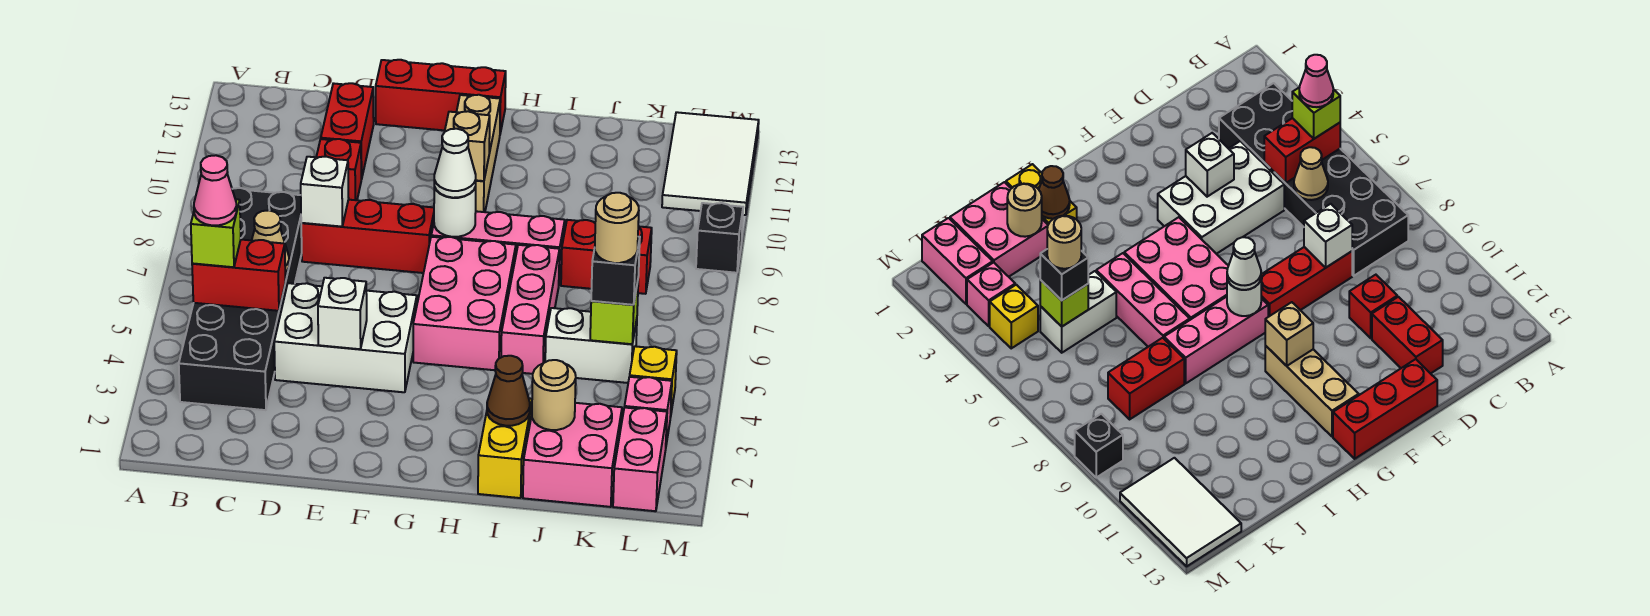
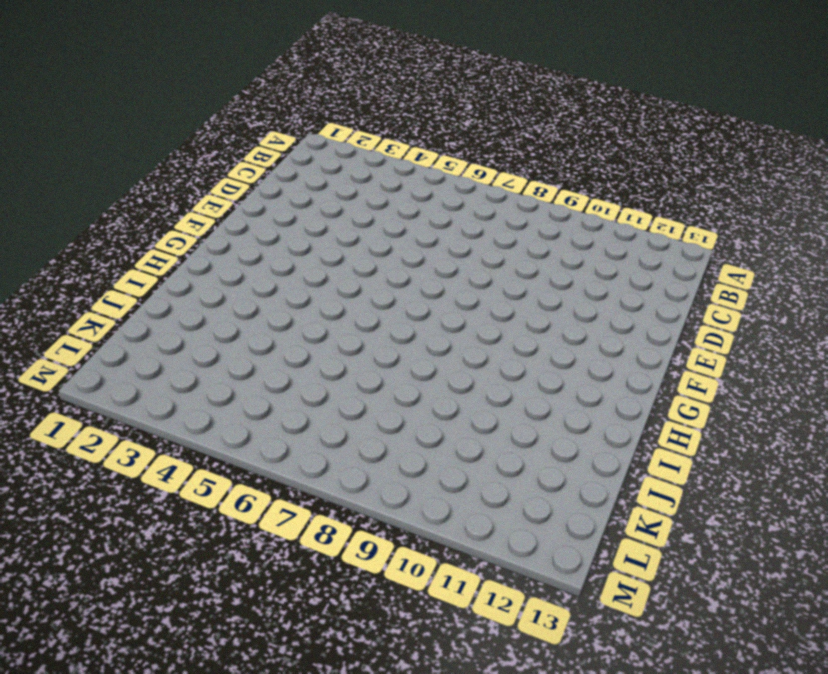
none -> black brick B3:C8 level 1
none -> white brick D4:F5 level 1
none -> red brick D8:F8 level 1
none -> red brick D10 level 1

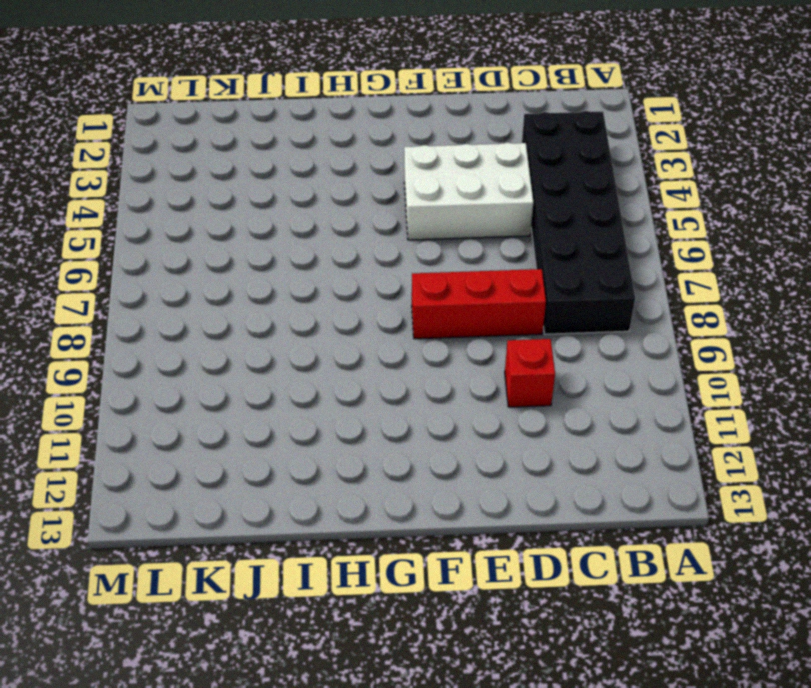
none -> red brick D11:D12 level 1
none -> red brick E13:G13 level 1
none -> pink brick G5:H7 level 1
none -> pink brick G8:I8 level 1

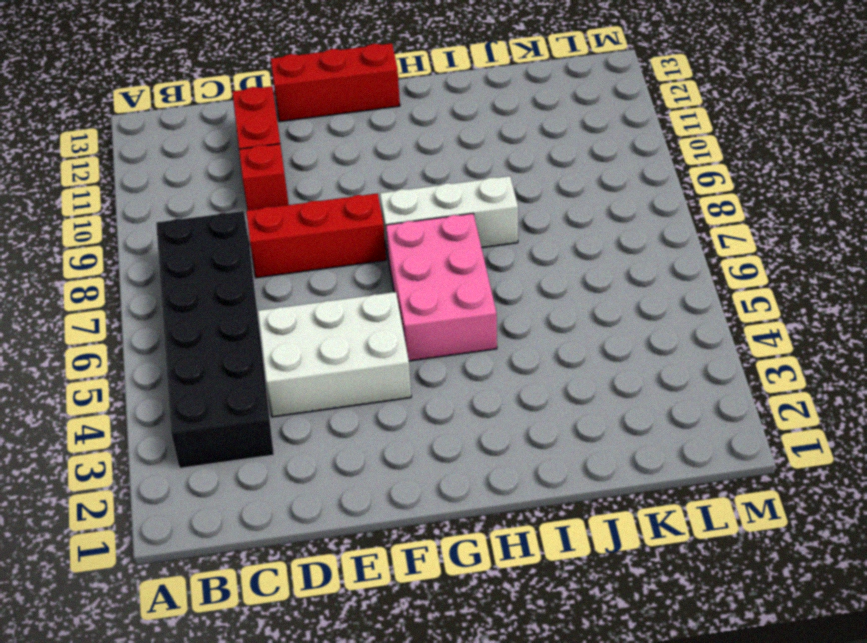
white brick G8:I8 level 1 -> pink brick G8:I8 level 1
none -> tan brick G10:G12 level 1
none -> yellow brick I1:I2 level 1
none -> pink brick I5:I7 level 1
none -> pink brick J1:K2 level 1

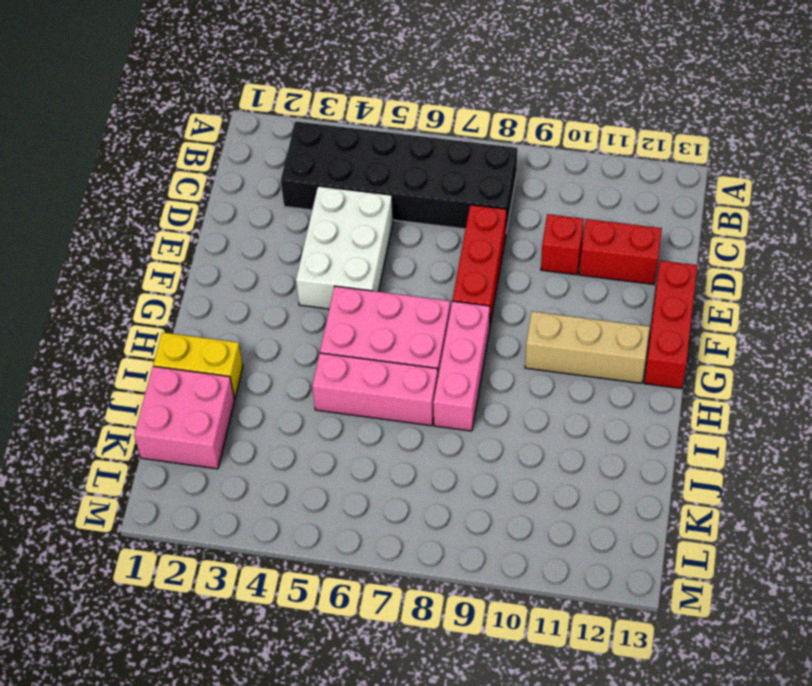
none -> white brick J5:K5 level 1
none -> red brick J8:K8 level 1
none -> pink brick L1:L2 level 1
none -> pink brick L3 level 1

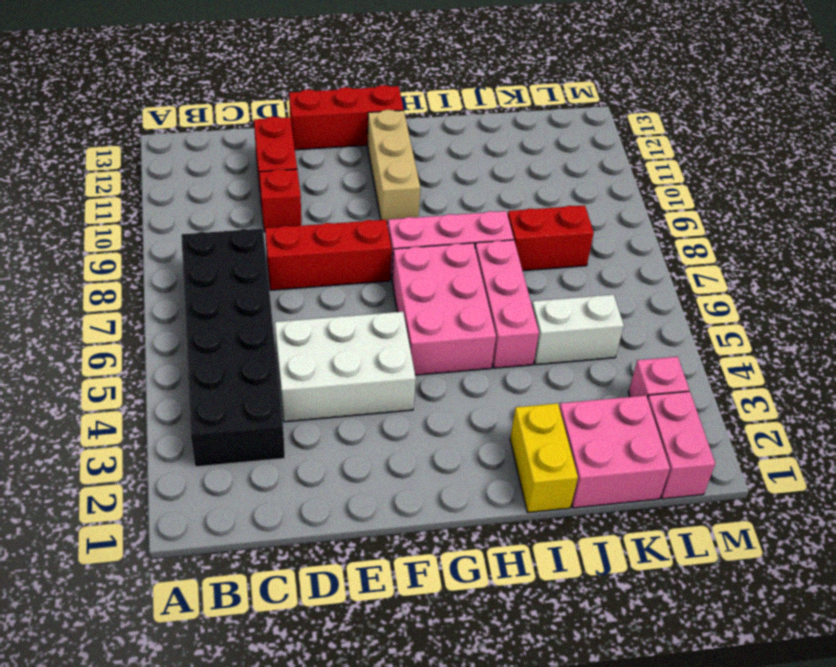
none -> yellow brick L4 level 1
none -> white tile L11:M13 level 1
none -> black brick M9 level 1
none -> red brick B5:C5 level 2

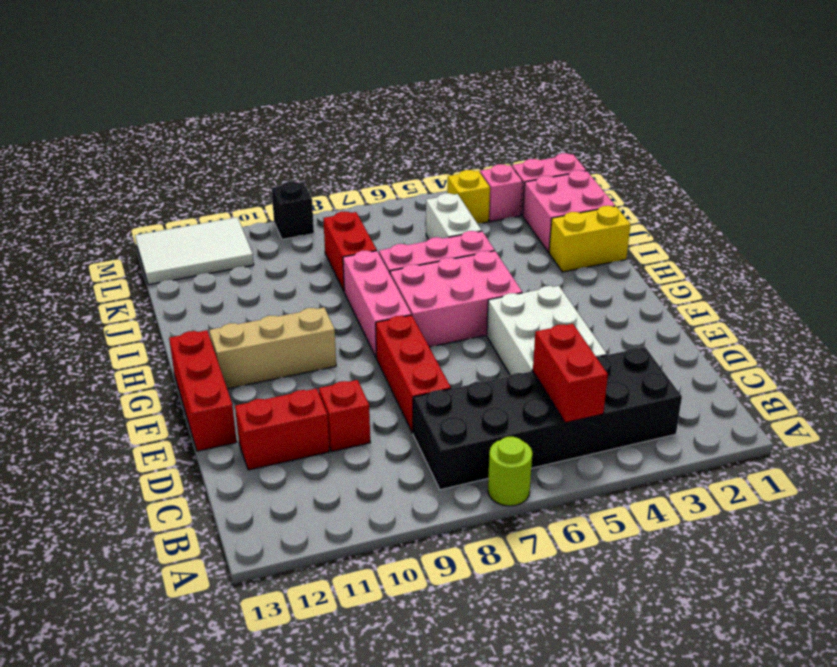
lime round brick A7 level 1 -> none
none -> tan cone C6 level 2
none -> white brick D8 level 2
none -> white brick E4 level 2
none -> white round brick G8 level 2

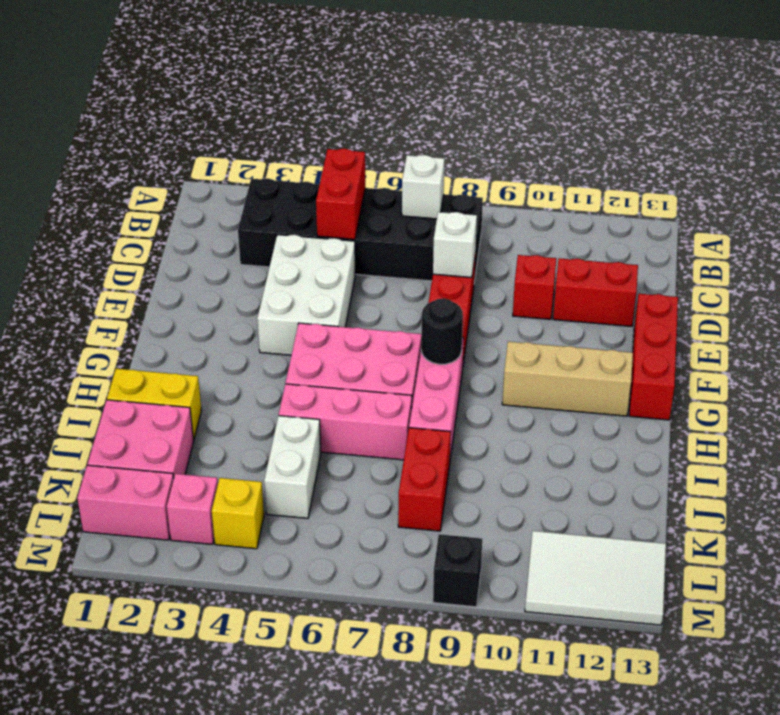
white brick B7 level 2 -> white brick E4 level 2
black round brick G8 level 2 -> white round brick G8 level 2
none -> tan cone C6 level 2
none -> tan brick G10 level 2
none -> brown cone I2 level 2
none -> tan round brick J2 level 2

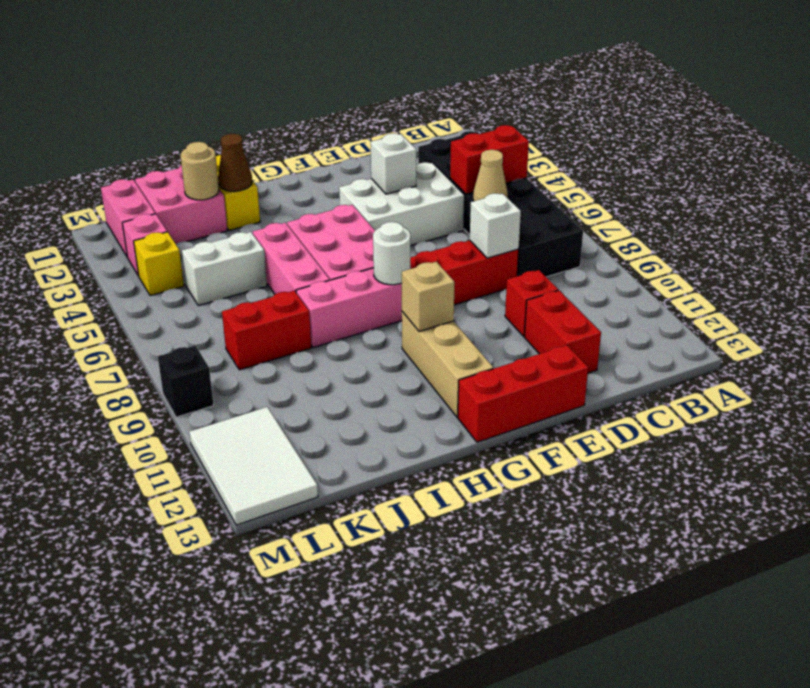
none -> lime brick K5 level 2
none -> lime brick B5 level 3
none -> white cone G8 level 3
none -> black brick K5 level 3

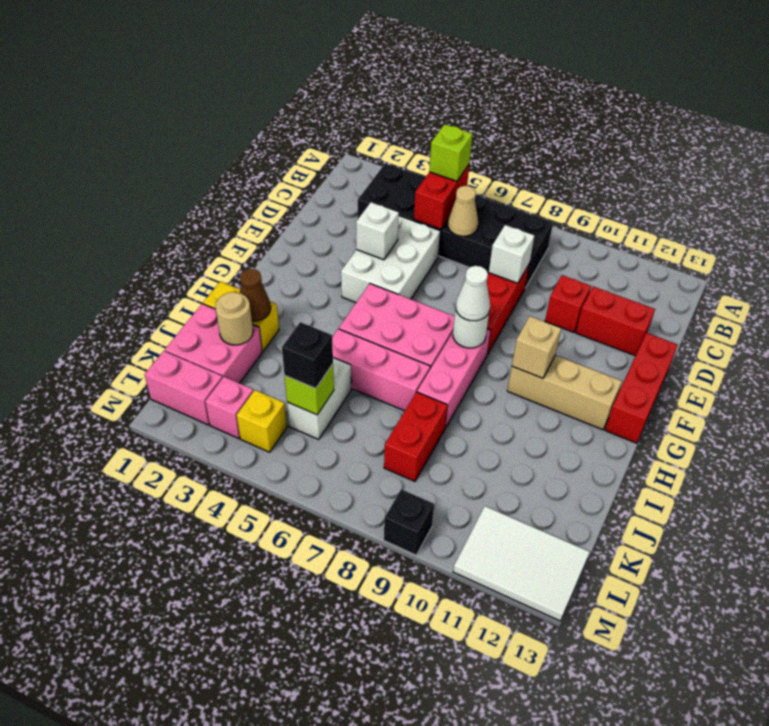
none -> pink cone B5 level 4
none -> tan round brick K5 level 4

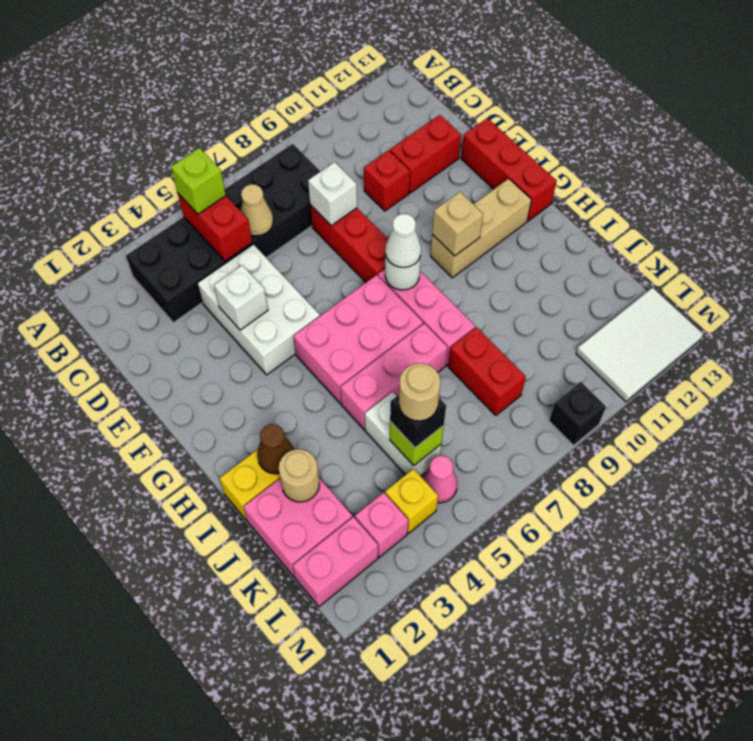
pink cone L5 level 1 -> pink cone B5 level 4

